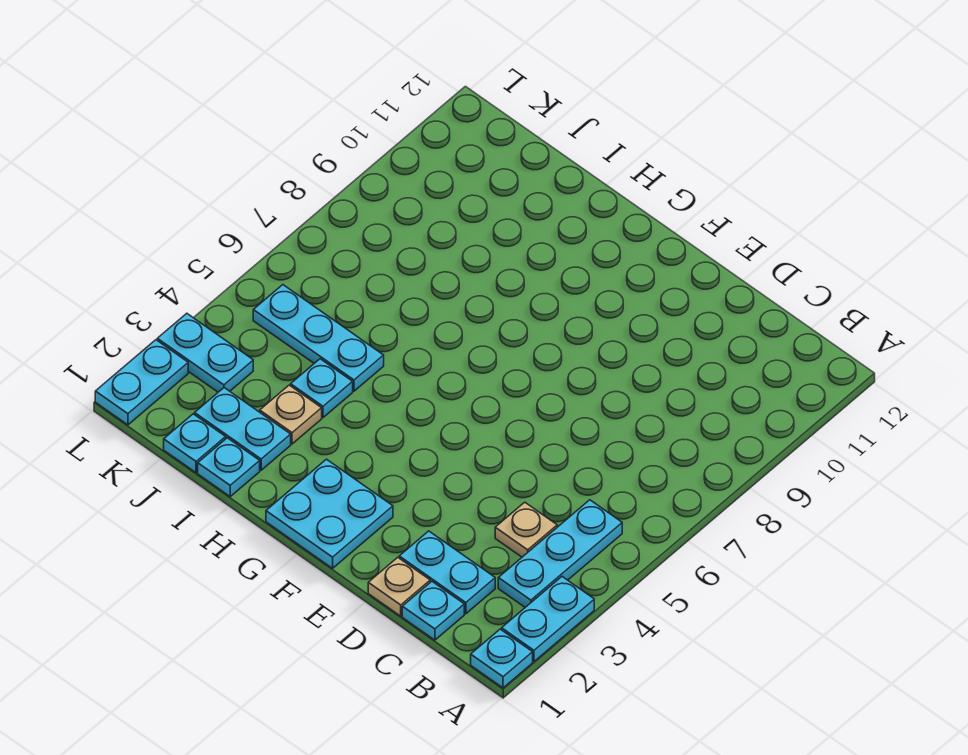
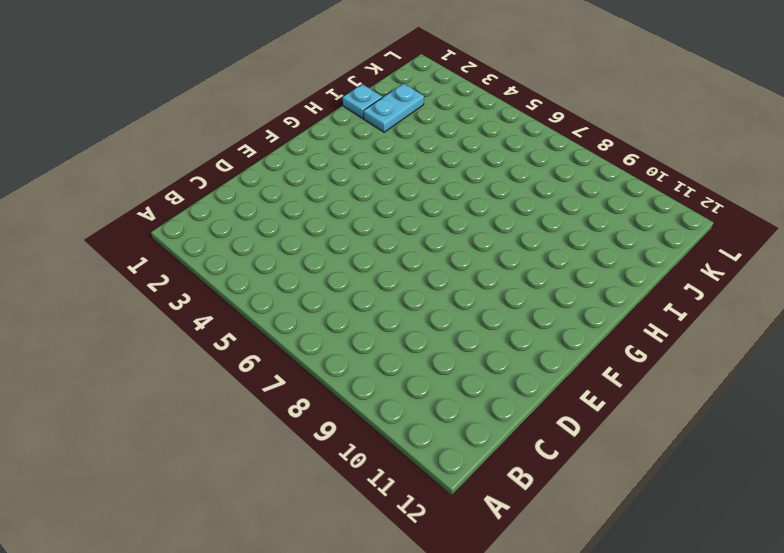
none -> cyan plate A1 level 1
none -> cyan plate A2:A3 level 1
none -> cyan plate B3:B5 level 1

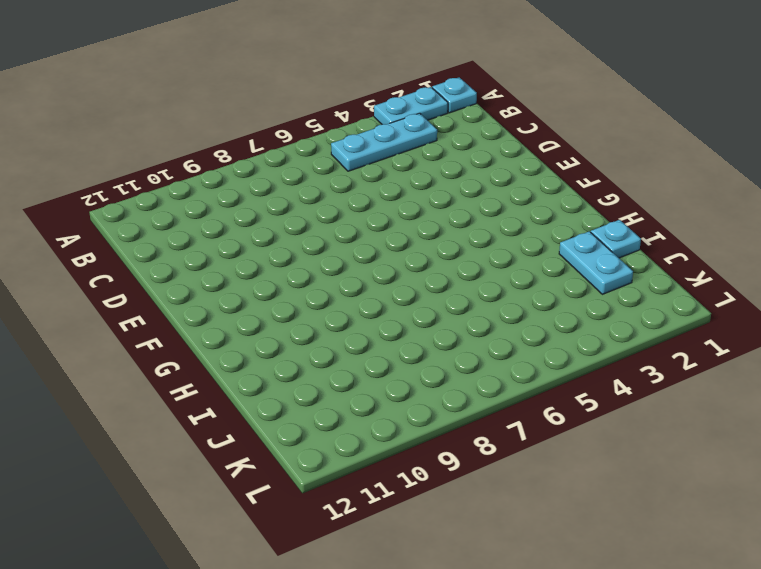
none -> cyan plate C1 level 1
none -> cyan plate C2:D2 level 1
none -> tan plate C4 level 1

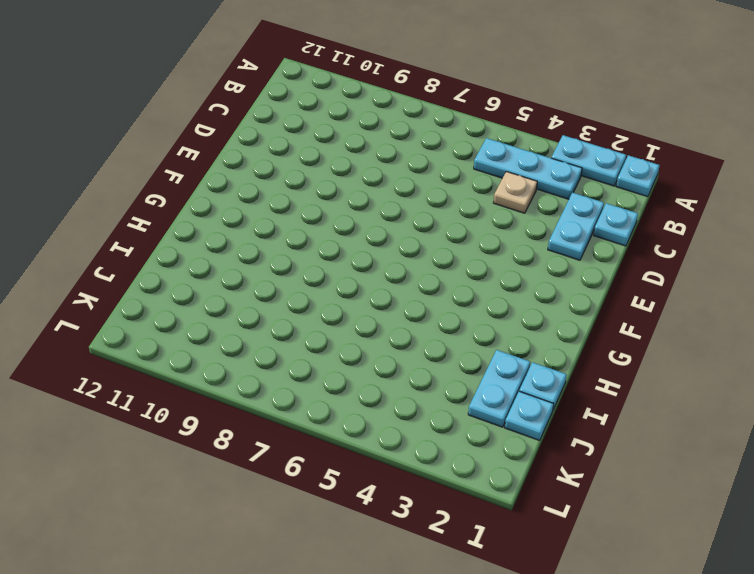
none -> tan plate D1 level 1
none -> cyan plate F1:G2 level 1
none -> tan plate I3 level 1

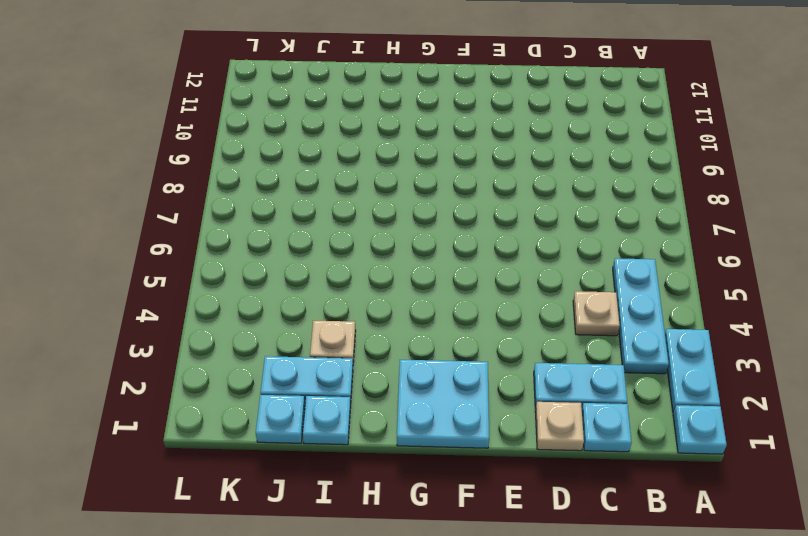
none -> cyan plate I4 level 1
none -> cyan plate I5:K5 level 1
none -> cyan plate K3:L3 level 1

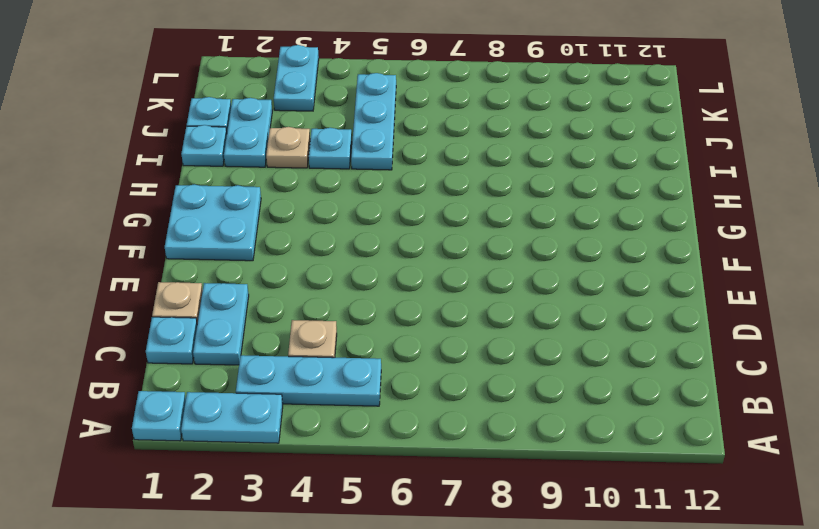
none -> cyan plate L1:L2 level 1

